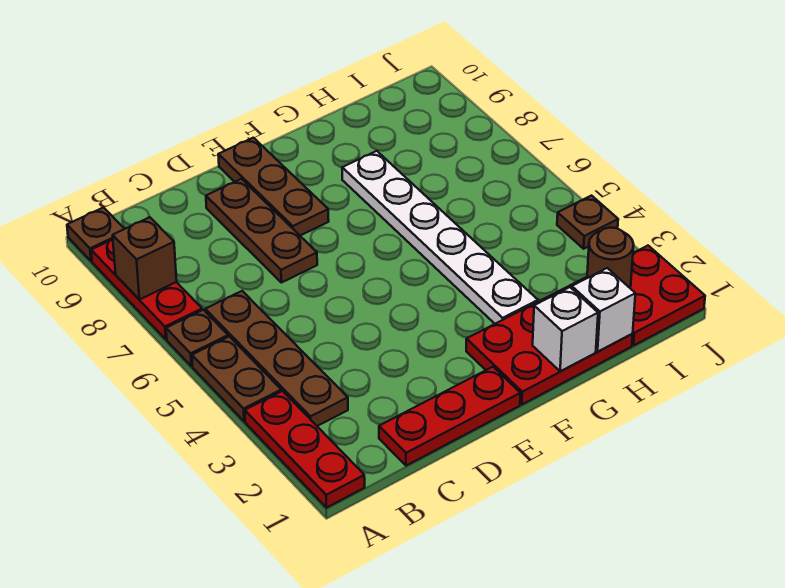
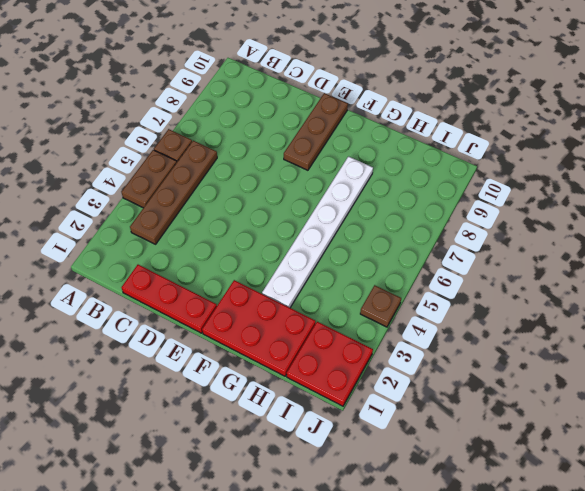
none -> red plate A1:A3 level 1
none -> red plate A7:A9 level 1
none -> brown plate A10 level 1

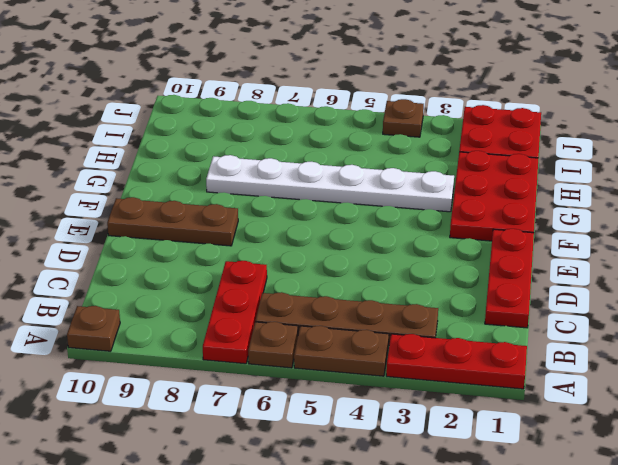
red plate A7:C7 level 1 -> red plate A7:A9 level 1
none -> brown plate D7:D9 level 1
none -> brown brick A8 level 2
none -> white brick G1 level 2

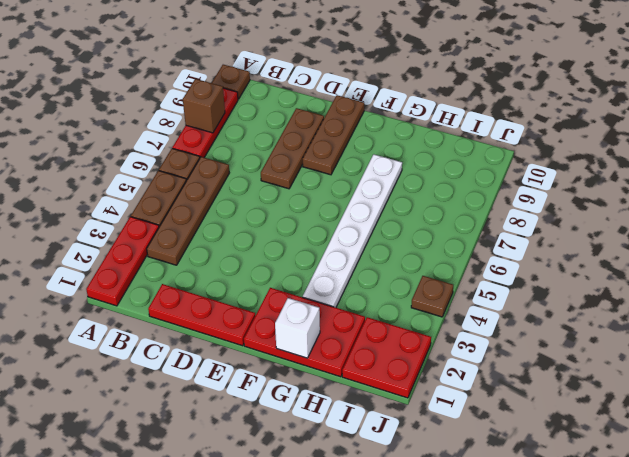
none -> white brick H1 level 2
none -> brown round brick I2 level 2

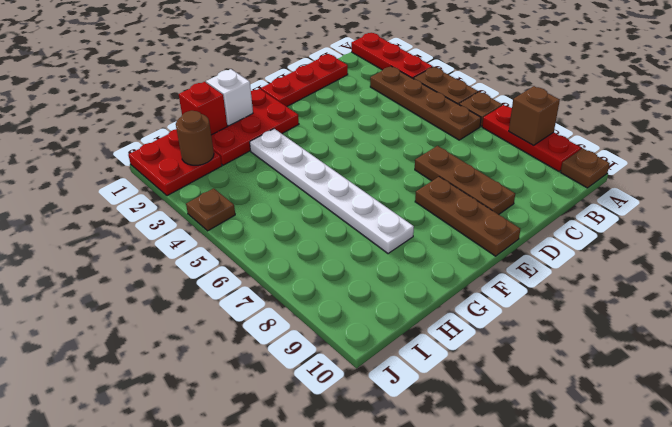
red brick H1 level 2 -> white brick H1 level 2

